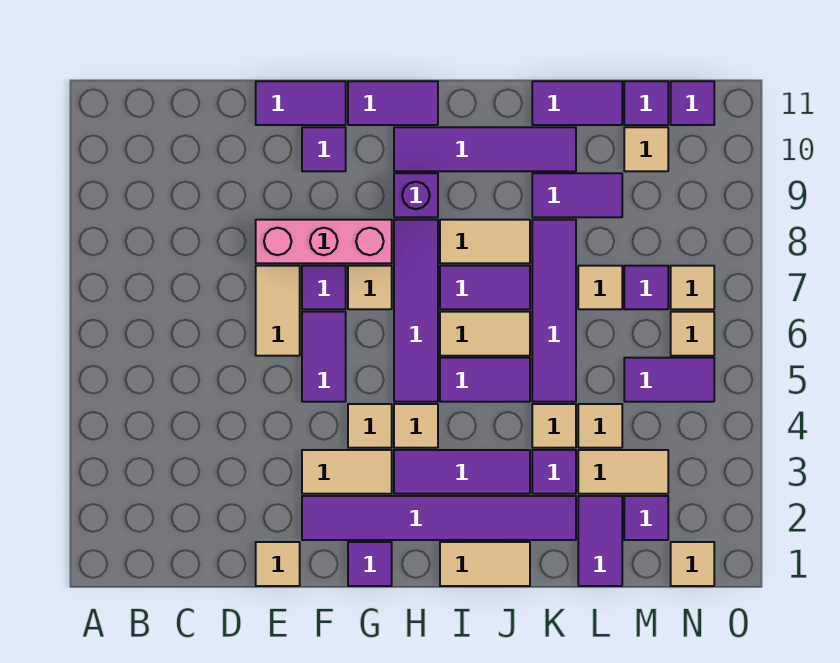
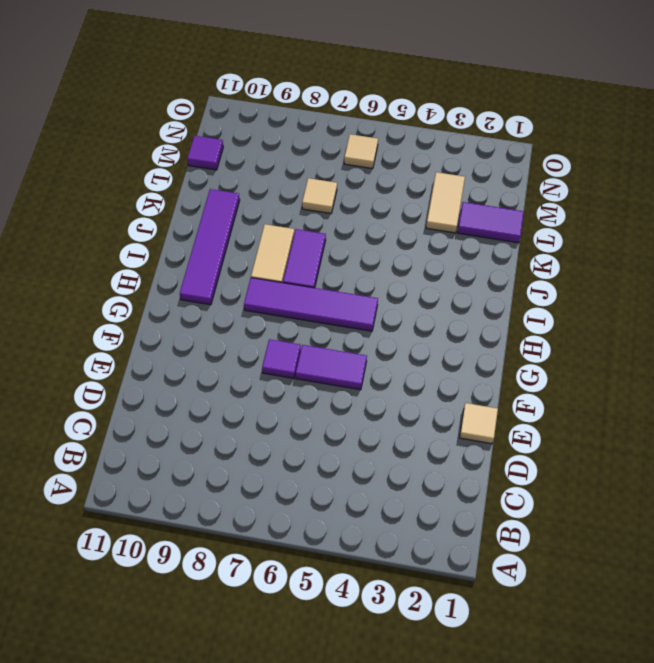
none -> tan tile E6:E7 level 1
none -> pink brick E8:G8 level 1
none -> purple tile E11:F11 level 1
none -> purple tile F2:K2 level 1

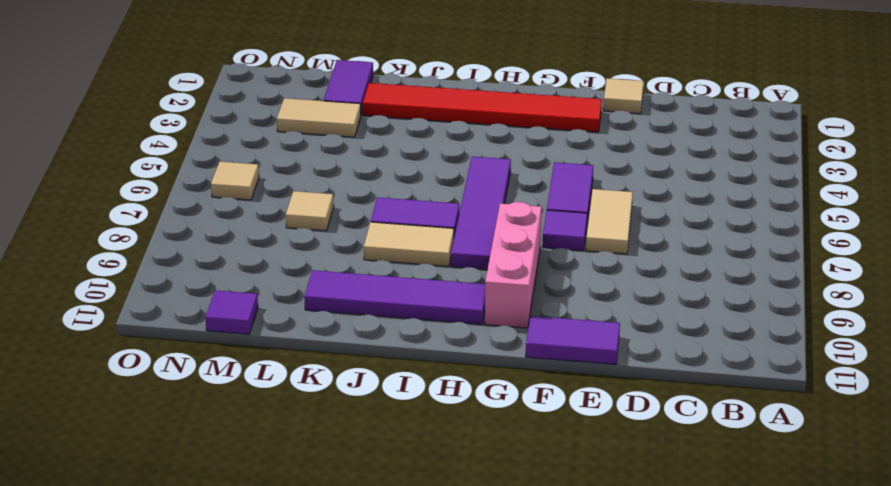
red tile F2:K2 level 1 -> purple tile F2:K2 level 1
pink brick G8:G10 level 1 -> pink brick E8:G8 level 1
none -> tan tile F3:G3 level 1
none -> purple tile F10 level 1
none -> purple tile G1 level 1
none -> tan tile G4 level 1

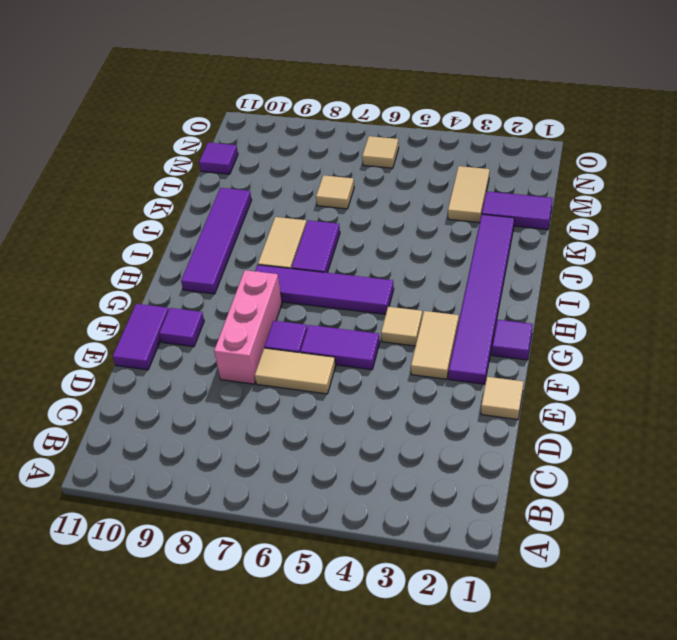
none -> tan tile G7 level 1
none -> purple tile G11:H11 level 1
none -> purple tile H3:J3 level 1
none -> tan tile H4 level 1

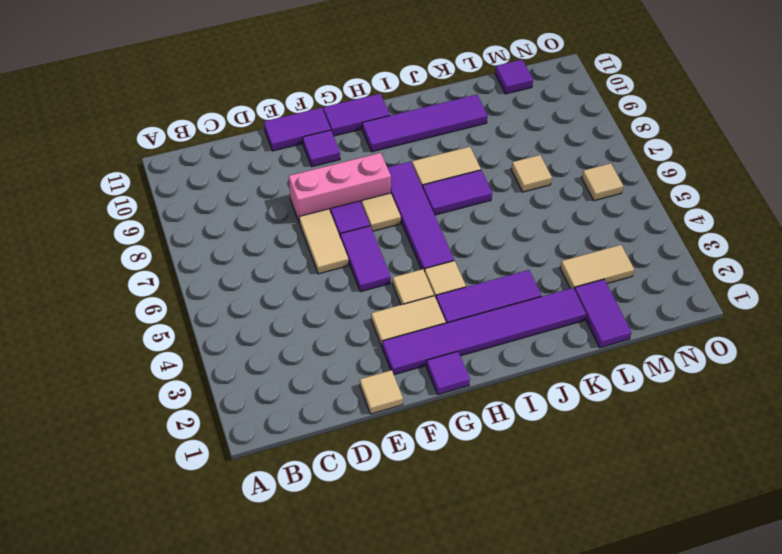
none -> purple brick H9 level 1
none -> tan tile I1:J1 level 1
none -> purple tile I5:J5 level 1
none -> tan tile I6:J6 level 1

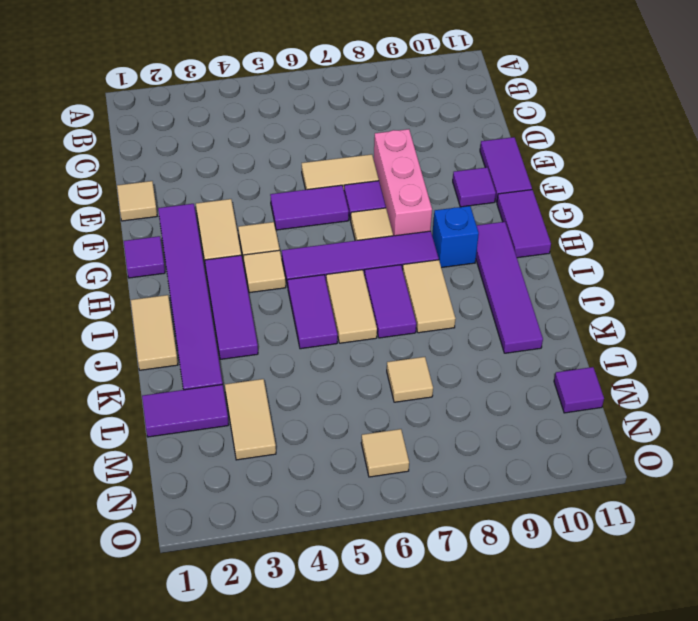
blue brick H9 level 1 -> purple brick H9 level 1
none -> purple tile K3 level 1
none -> tan tile K4 level 1
none -> purple tile K5:K8 level 1
none -> purple tile K9:L9 level 1

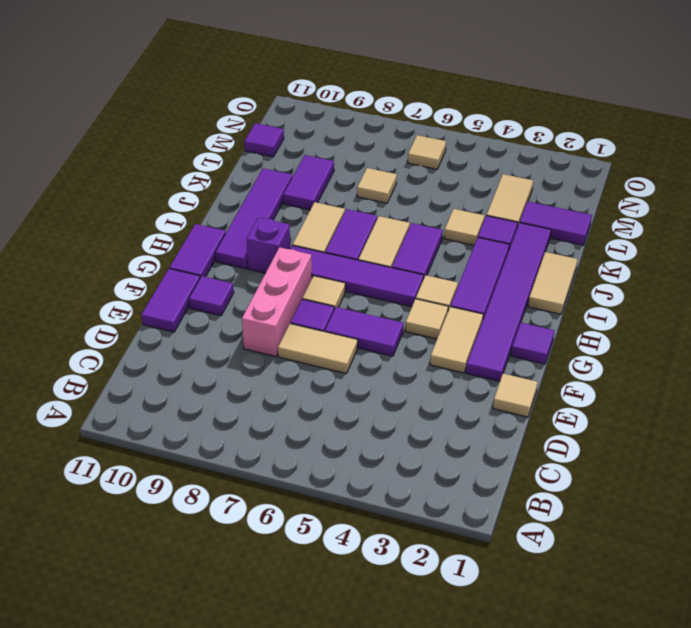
none -> purple tile K5:K8 level 1
none -> purple tile K11:L11 level 1
none -> tan tile L4 level 1
none -> purple tile M2 level 1

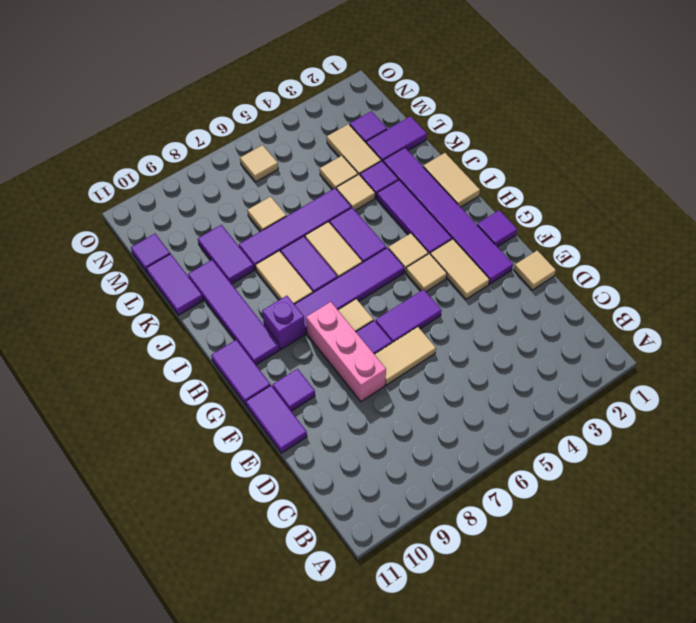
none -> purple tile M5:N5 level 1
none -> purple tile M7 level 1
none -> tan tile M10 level 1
none -> tan tile N1 level 1

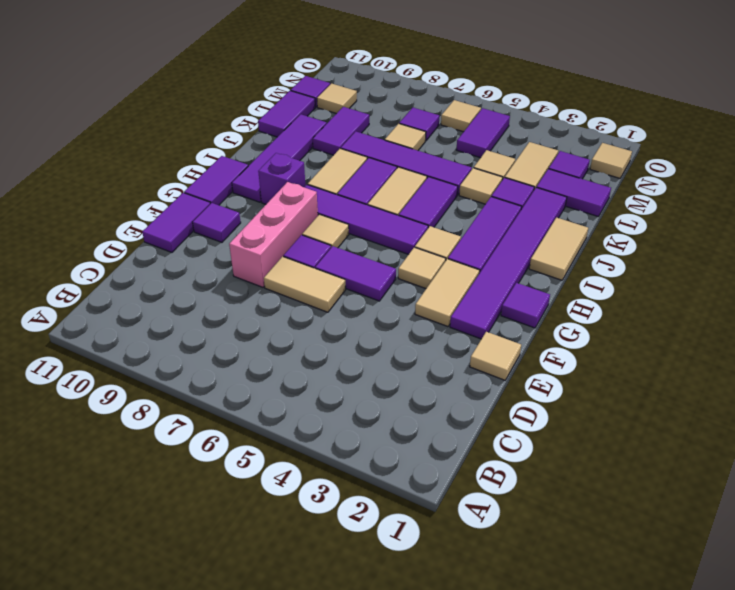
none -> tan tile N7 level 1
none -> purple tile N11 level 1

